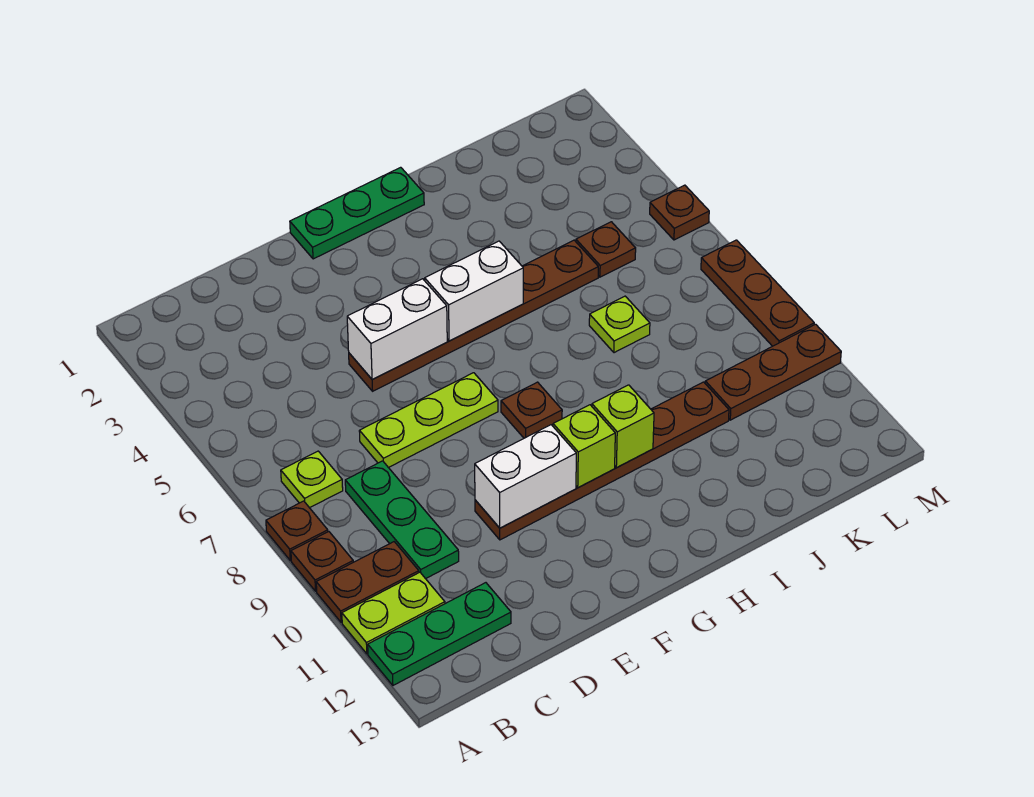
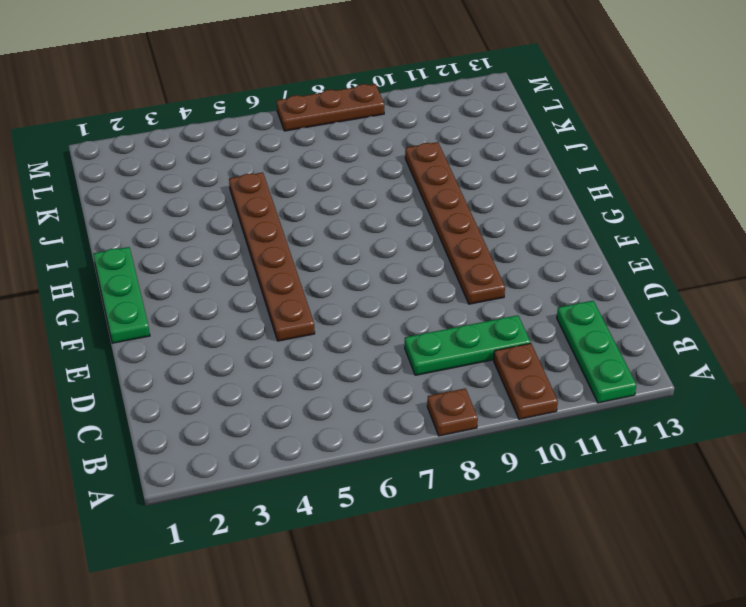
none -> brown plate A9 level 1
none -> lime plate A11:B11 level 1
none -> lime plate B7 level 1

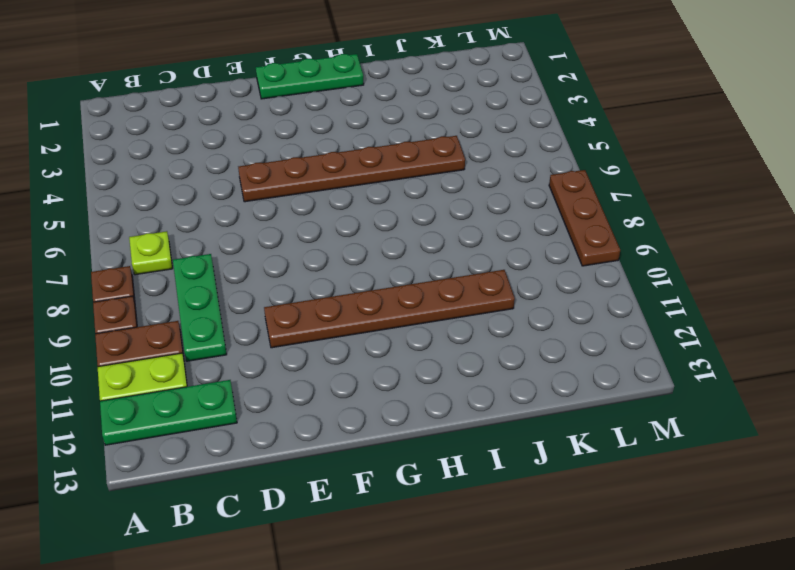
none -> lime plate D7:F7 level 1
none -> brown plate G8 level 1
none -> lime plate J7 level 1

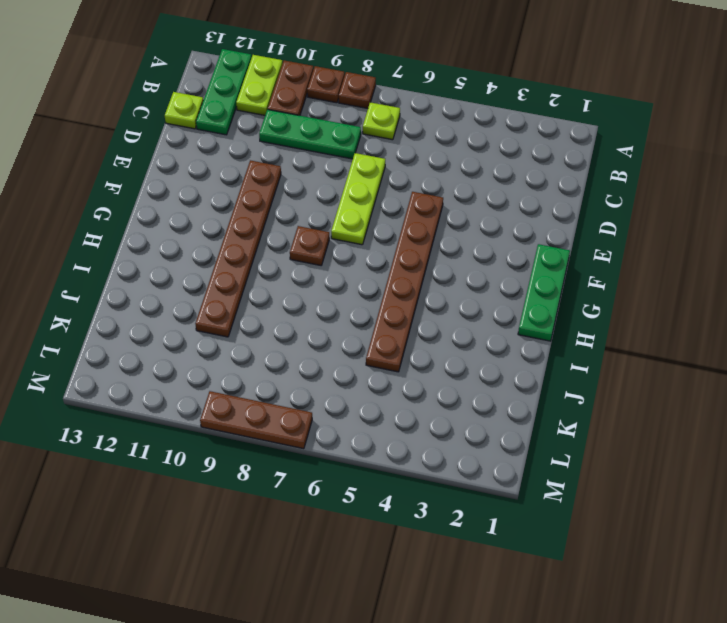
lime plate C13 level 1 -> lime plate J7 level 1
none -> brown plate K5 level 1
none -> brown plate K10:M10 level 1
none -> brown plate M5 level 1

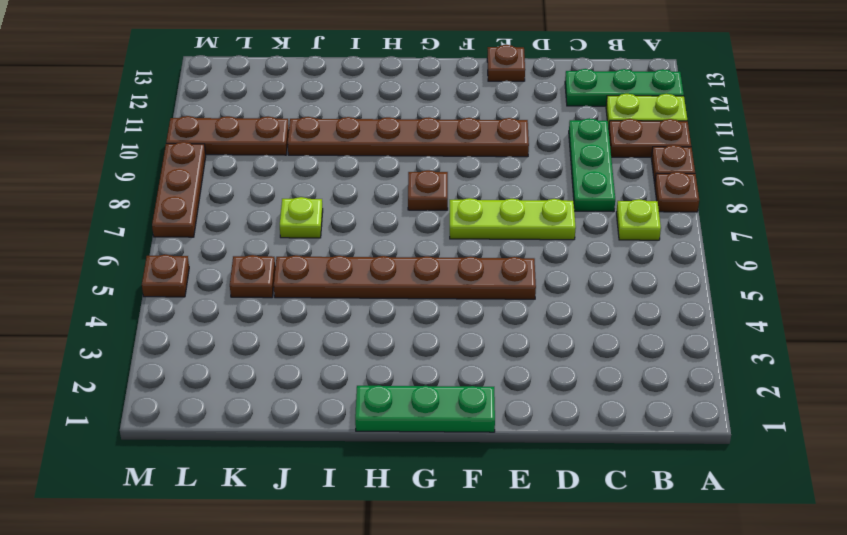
brown plate E13 level 1 -> none
none -> white brick E5:F5 level 2
none -> white brick E10:F10 level 2
none -> white brick G5:H5 level 2

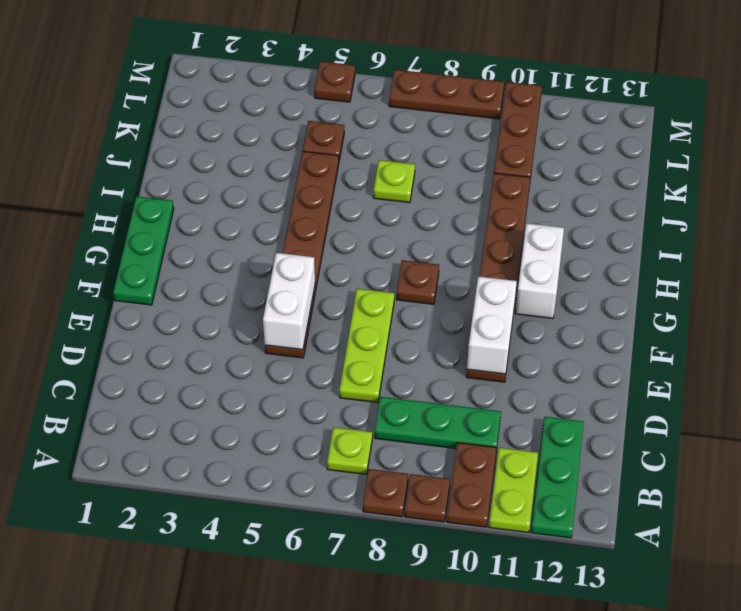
white brick G11:H11 level 1 -> white brick G5:H5 level 2
none -> lime brick G10 level 2
none -> lime brick H10 level 2

